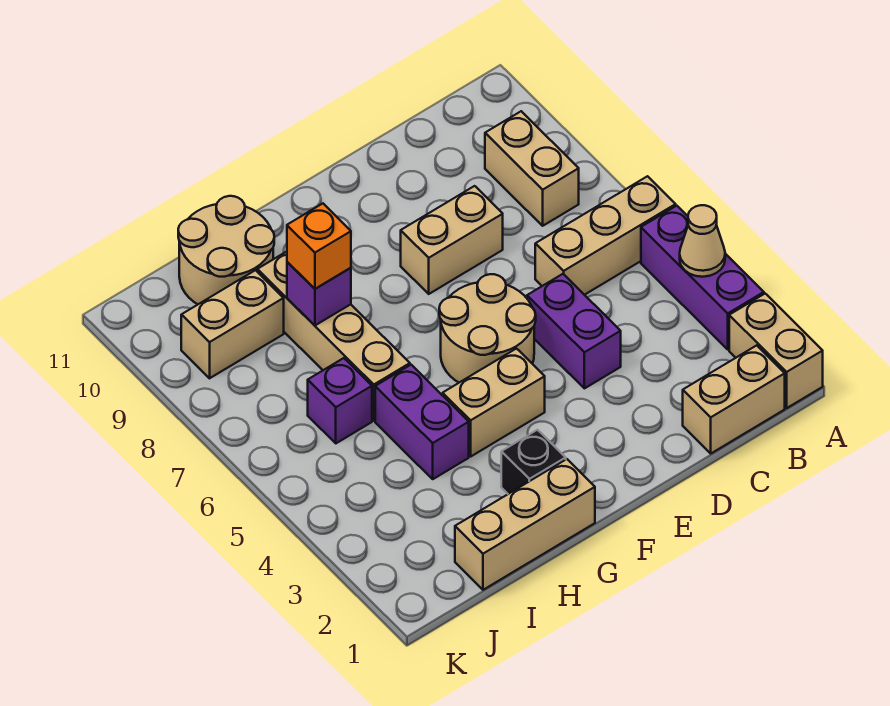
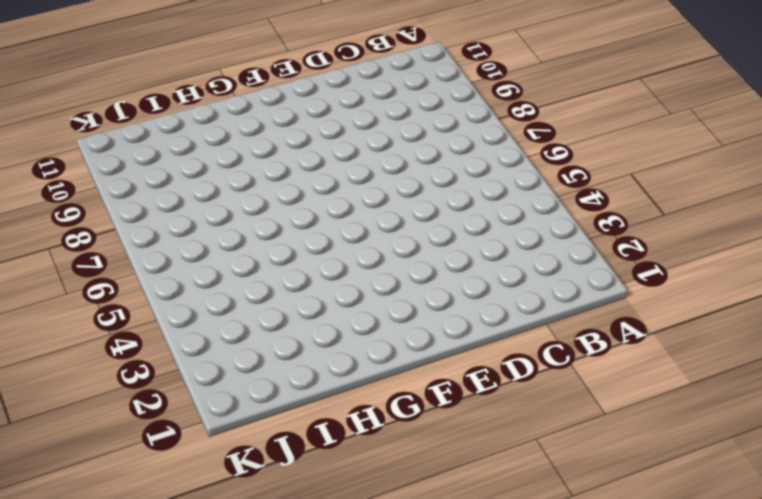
none -> tan brick A1:A2 level 1
none -> purple brick A3:A5 level 1
none -> tan brick A6:C6 level 1

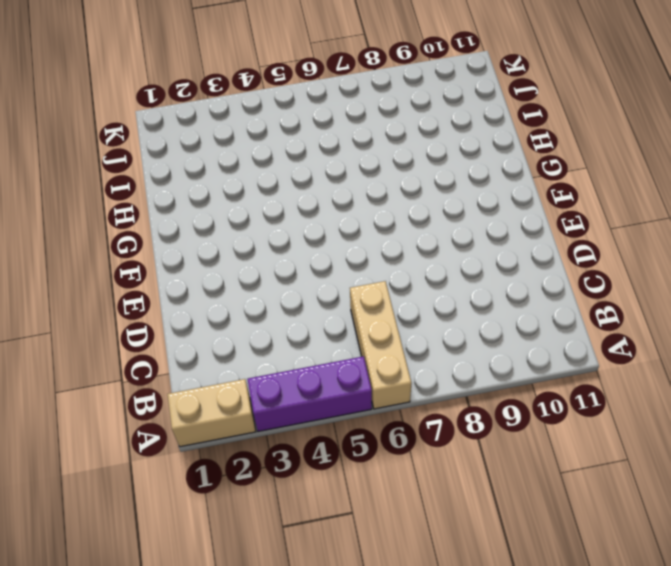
none -> tan brick B1:C1 level 1
none -> tan brick B8:B9 level 1
none -> purple brick D4:D5 level 1

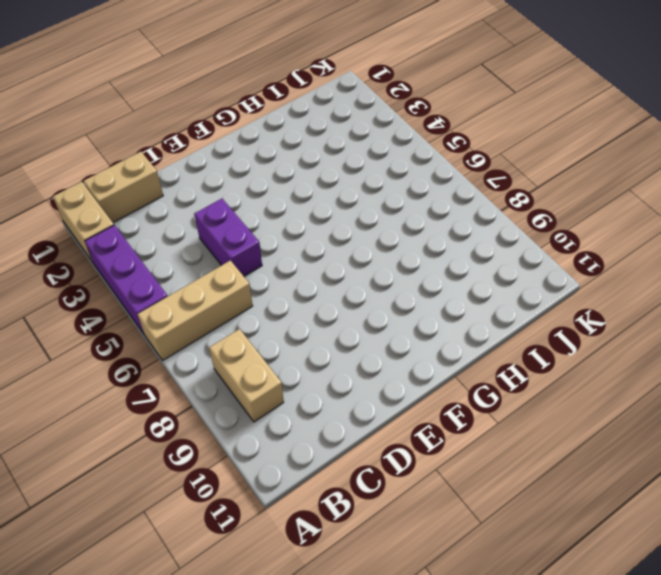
none -> tan brick D8:E8 level 1
none -> tan round brick E5:F6 level 1
none -> tan brick F4:G4 level 1

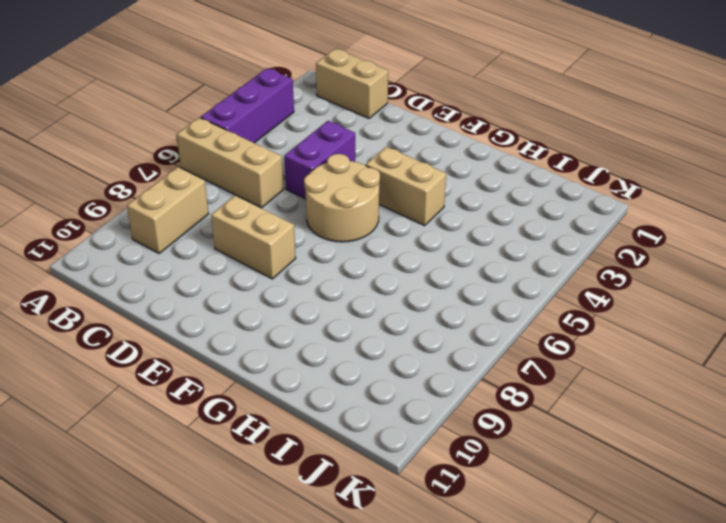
none -> tan brick A1:A2 level 1
none -> tan brick G1:I1 level 1
none -> black brick G2 level 1

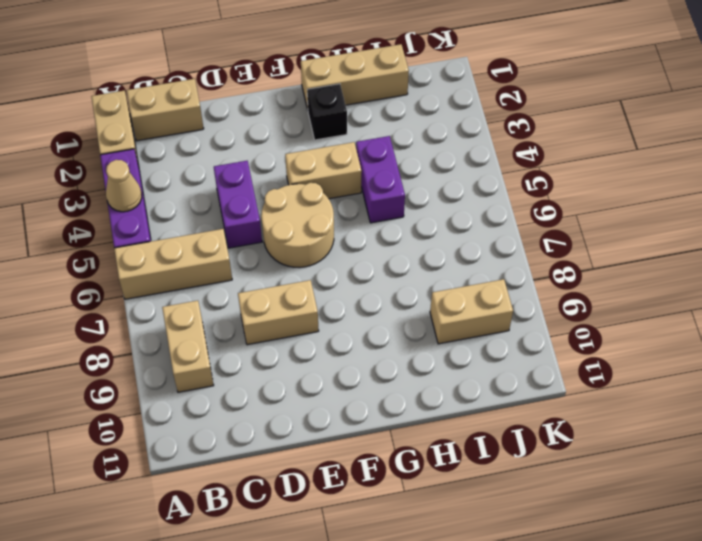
none -> tan brick H6:H9 level 1
none -> tan round brick H10:I11 level 1
none -> purple brick I6 level 1

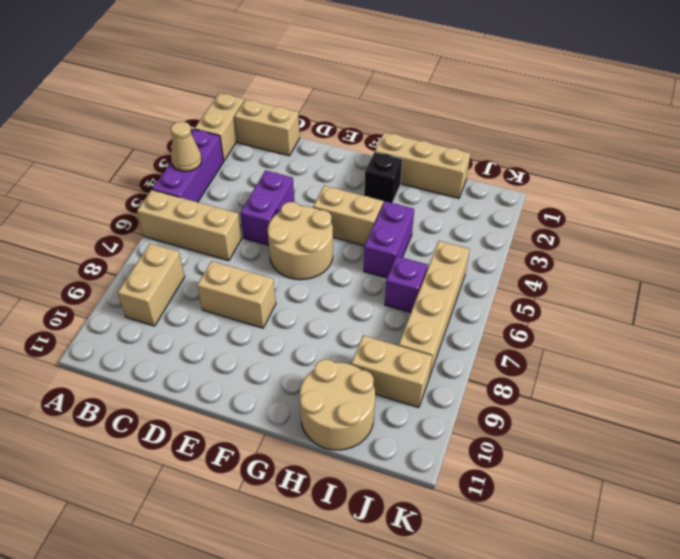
tan brick J5:J8 level 1 -> tan brick H6:H9 level 1
none -> purple brick H8 level 2
none -> orange brick H8 level 3

